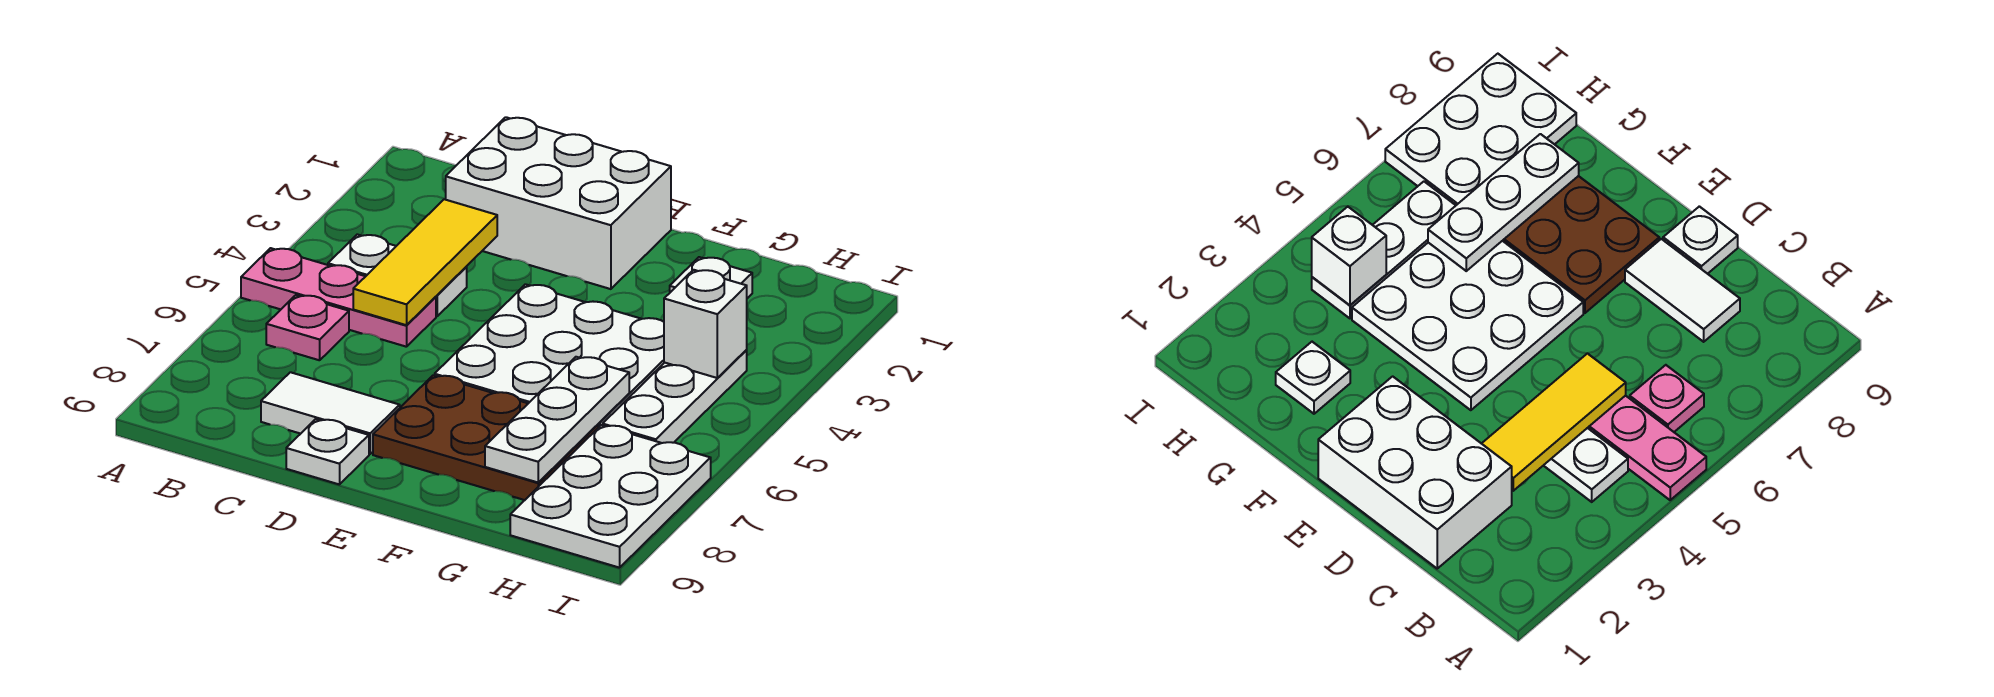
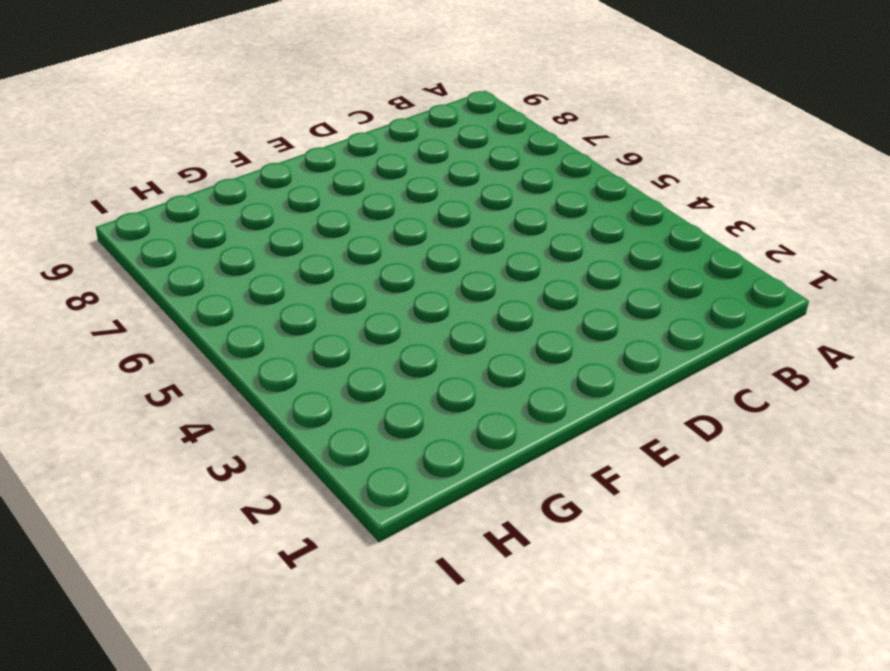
none -> pink plate A5:C5 level 1
none -> white plate B4:C4 level 1
none -> pink plate B6 level 1

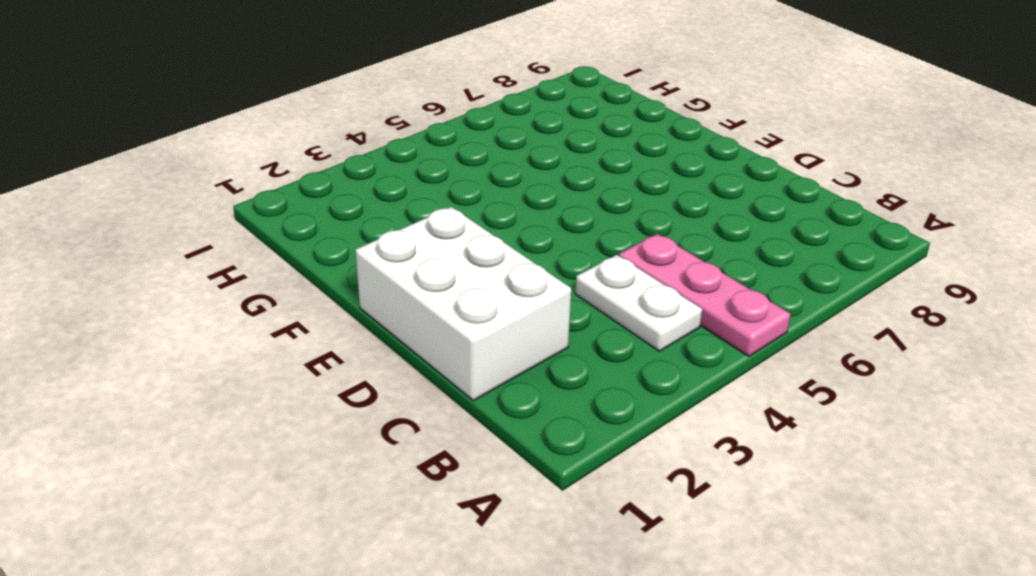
none -> pink plate B6 level 1
none -> white tile C8:D8 level 1
none -> white plate D9 level 1

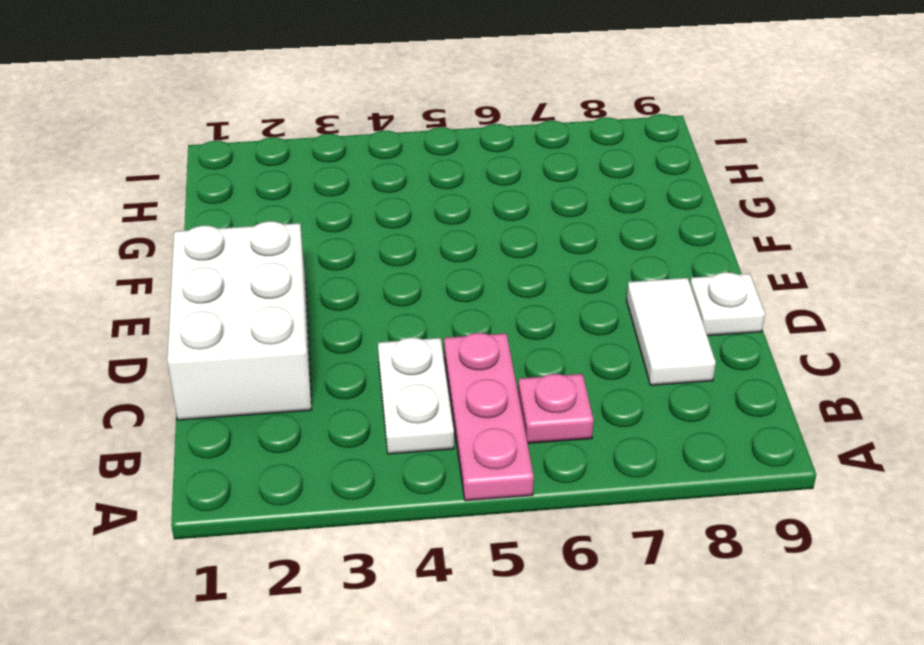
none -> white plate E4:G6 level 1
none -> brown plate E7:G8 level 1
none -> white plate G2 level 1

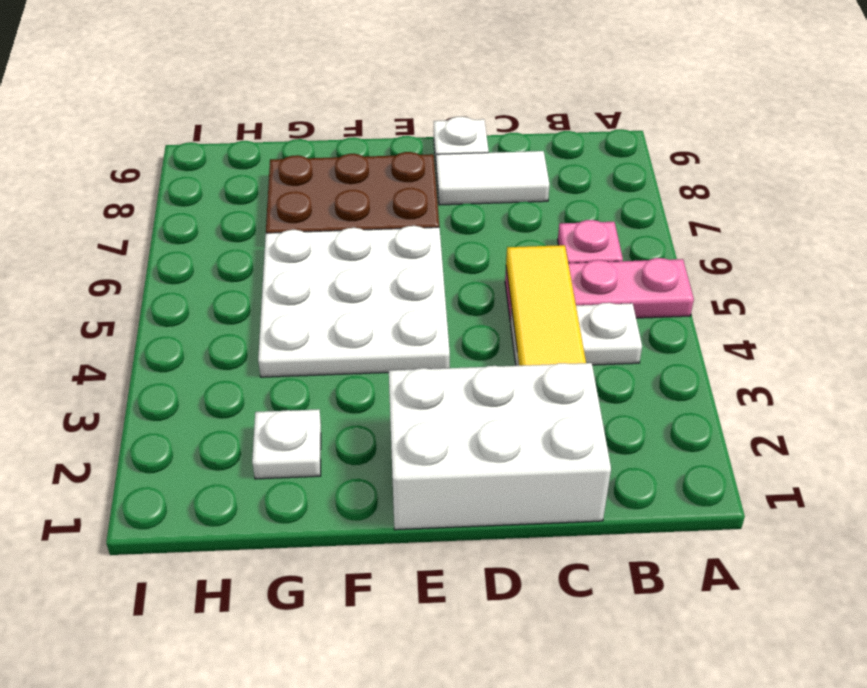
none -> white plate H4:H6 level 1
none -> white plate H7:I9 level 1
none -> white plate G6:G8 level 2

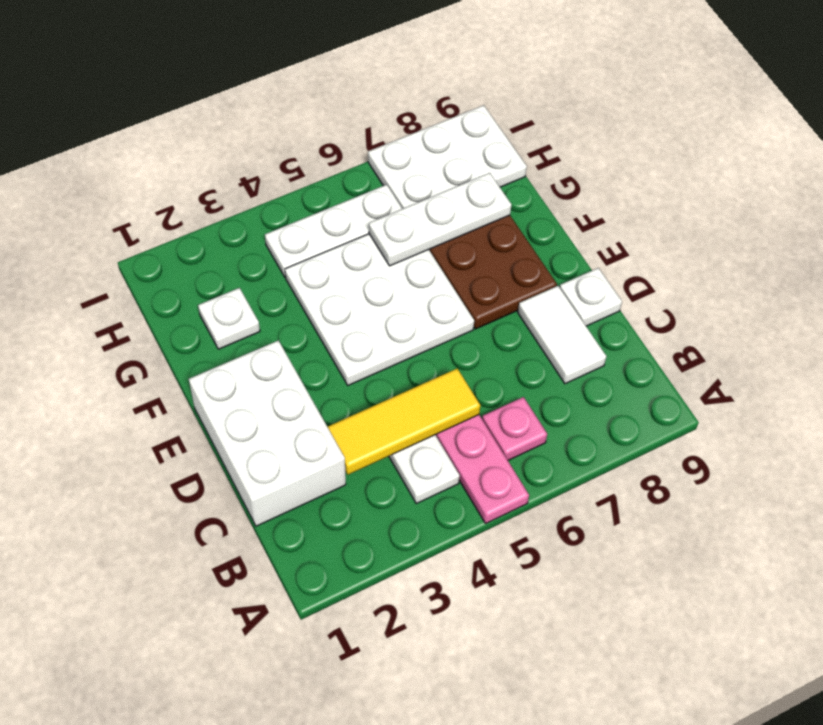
none -> white brick H4 level 2

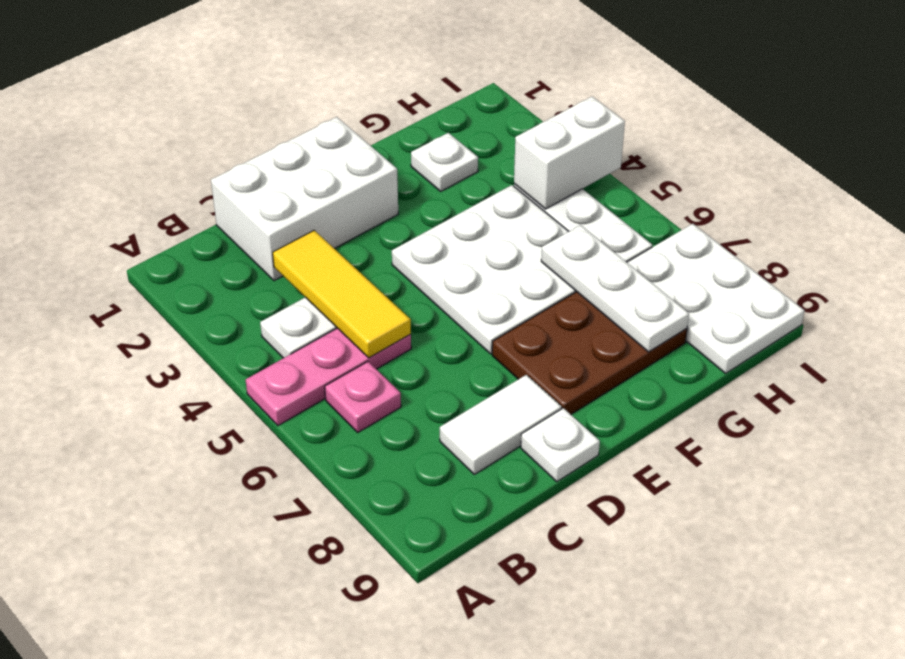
white brick H4:I4 level 2 -> white brick H4 level 2

